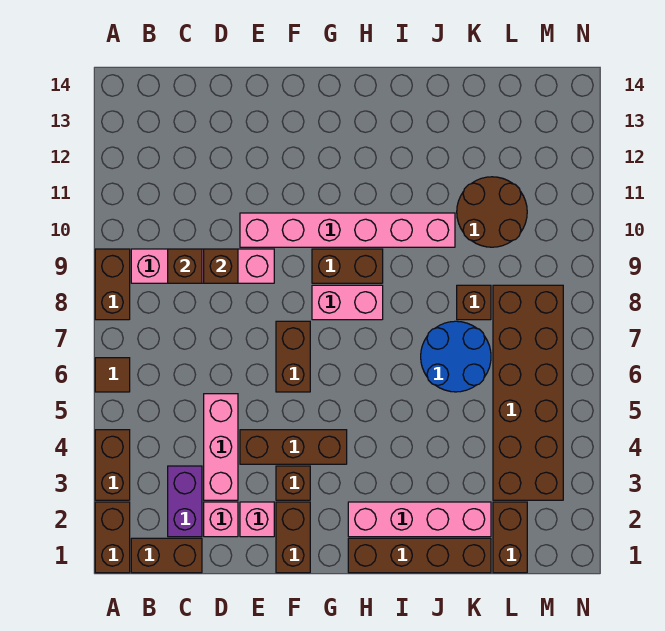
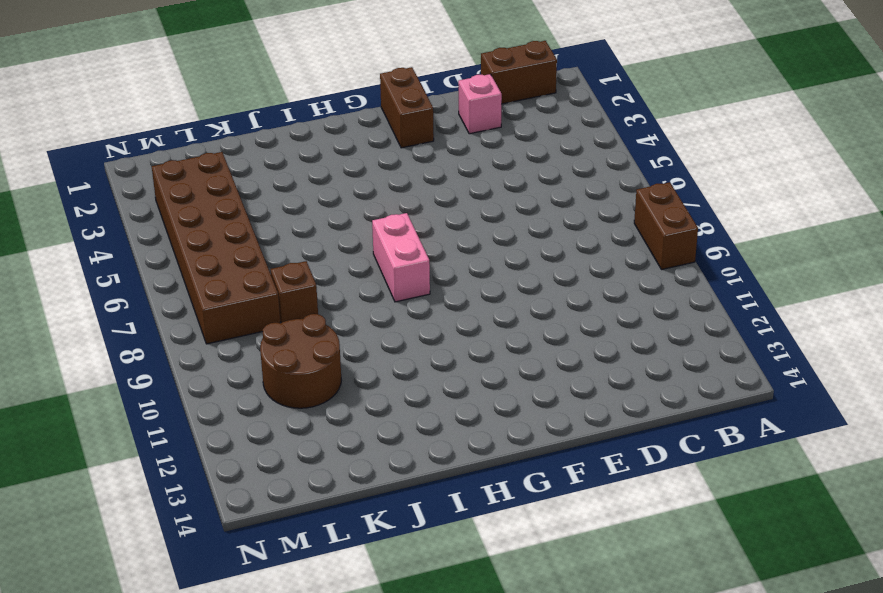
pink brick H7:H8 level 1 -> pink brick G8:H8 level 1
none -> brown brick A1:A2 level 1
none -> brown brick A3:A4 level 1
none -> brown tile A6 level 1

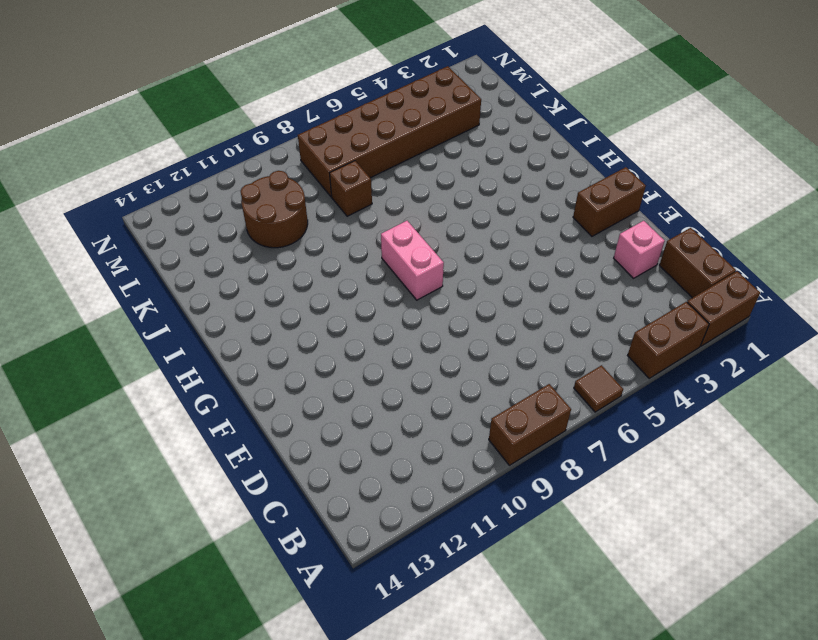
none -> pink brick B9:E9 level 1
none -> purple brick C2:C3 level 1
none -> pink brick D3:D5 level 1

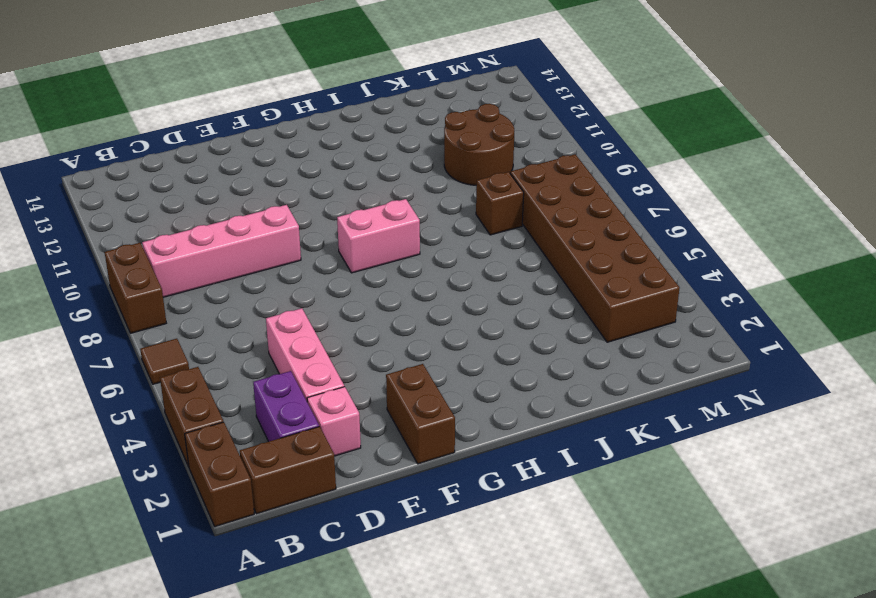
none -> pink brick E2 level 1
none -> brown brick E4:G4 level 1
none -> pink brick E10:J10 level 1

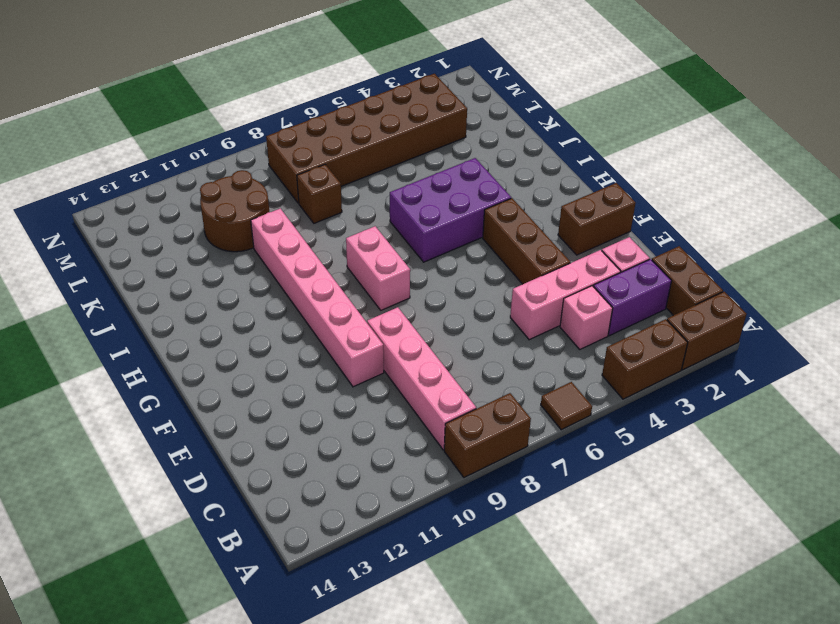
pink brick C4 level 1 -> pink brick E2 level 1
purple brick H4:I6 level 1 -> none
none -> brown brick F3 level 1
none -> brown brick F6:F7 level 1
none -> brown brick G9:H9 level 1

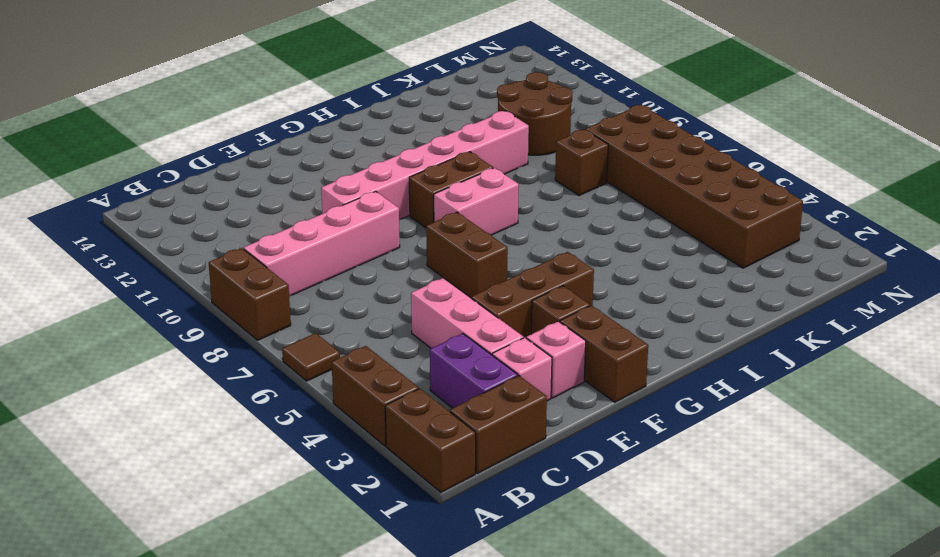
none -> brown brick H1:K1 level 1
none -> pink brick H2:K2 level 1
none -> blue round brick J6:K7 level 1

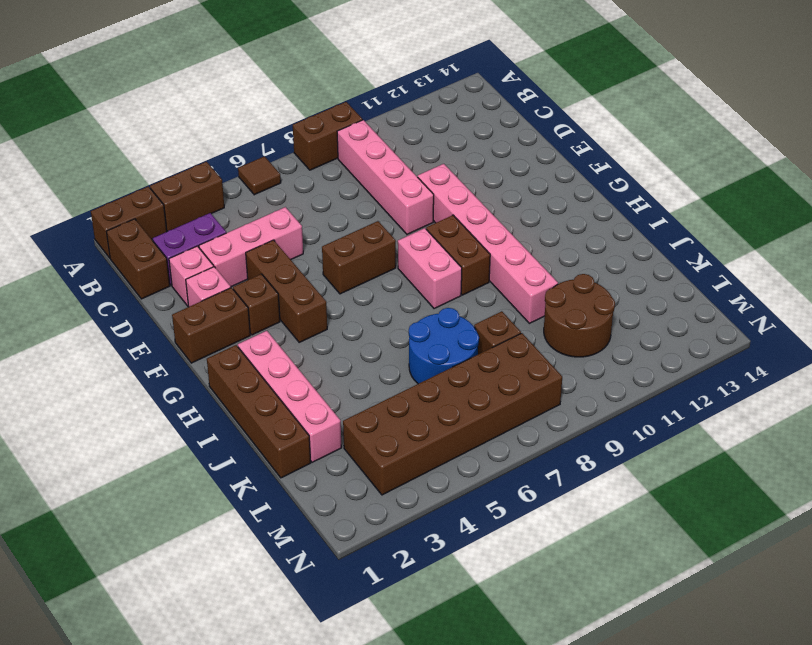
none -> brown brick L1:L2 level 1
none -> brown brick C9 level 2
none -> brown brick D9 level 2

